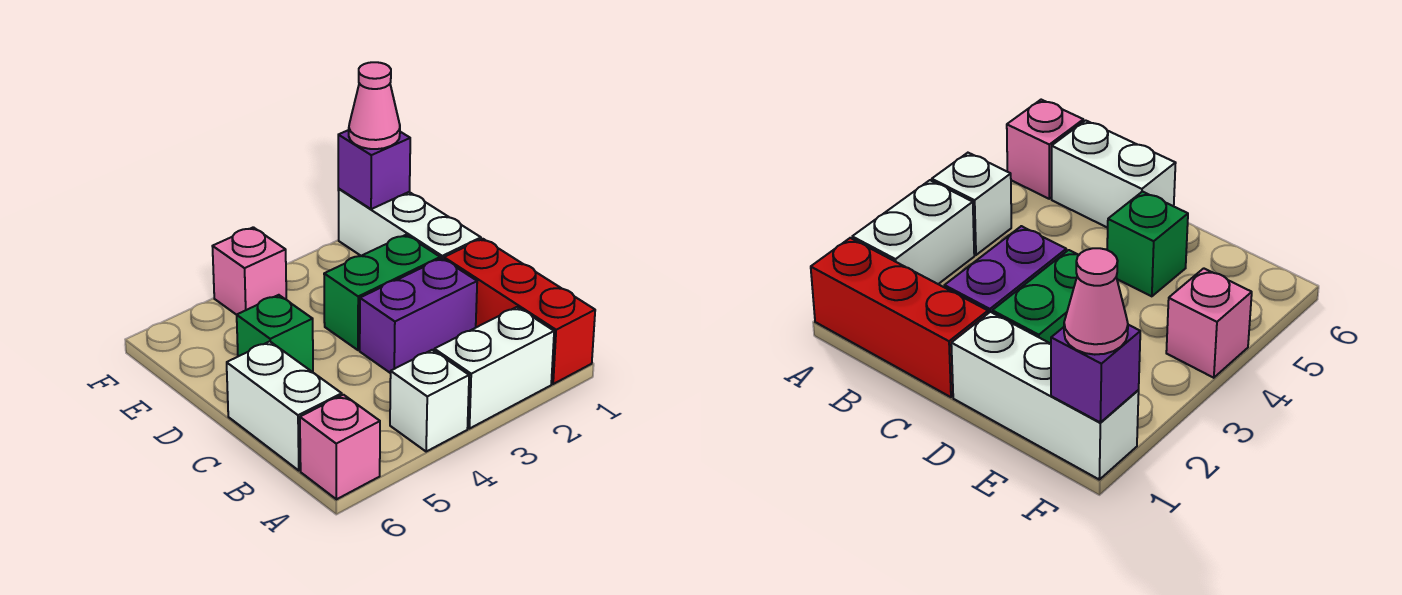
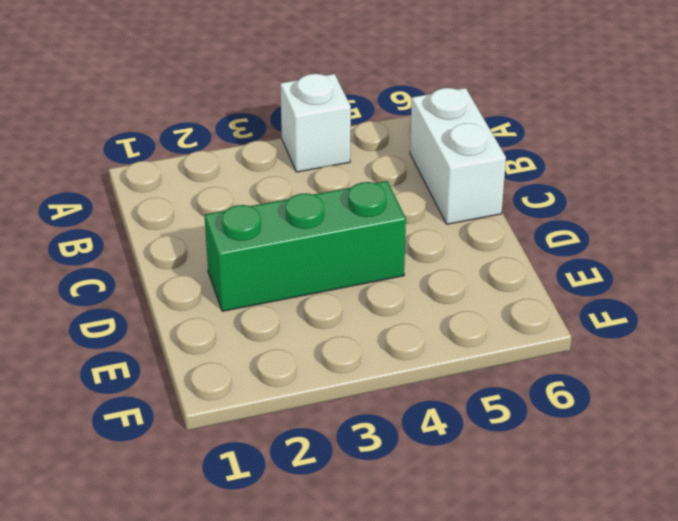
green brick D2:D4 level 1 -> green brick D2:D3 level 1
none -> red brick A1:C1 level 1
none -> white brick A2:A3 level 1
none -> pink brick A6 level 1

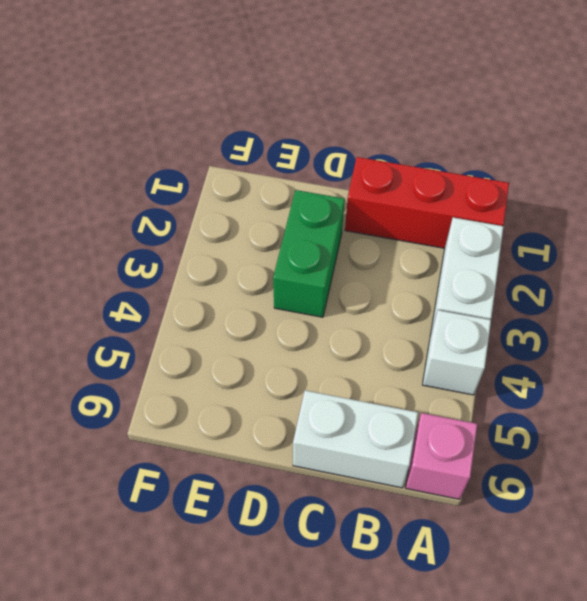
none -> purple brick C2:C3 level 1
none -> white brick D1:F1 level 1
none -> green brick D5 level 1

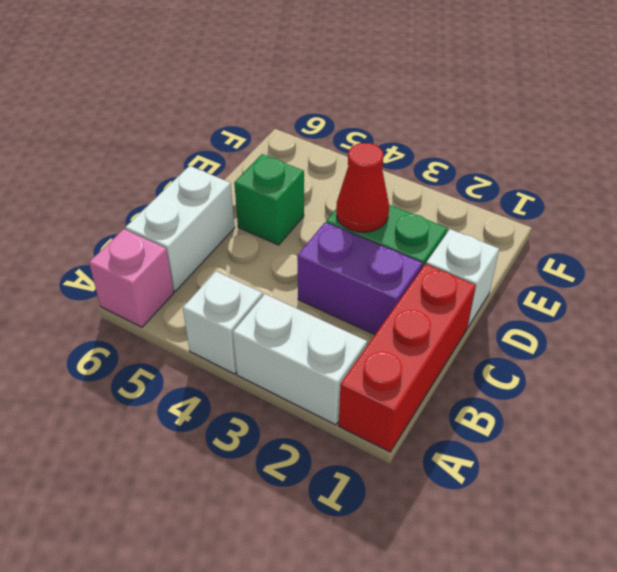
white brick D1 level 1 -> white brick D1:F1 level 1
red cone D3 level 2 -> none
none -> pink brick F4 level 1
none -> purple brick F1 level 2
none -> pink cone F1 level 3

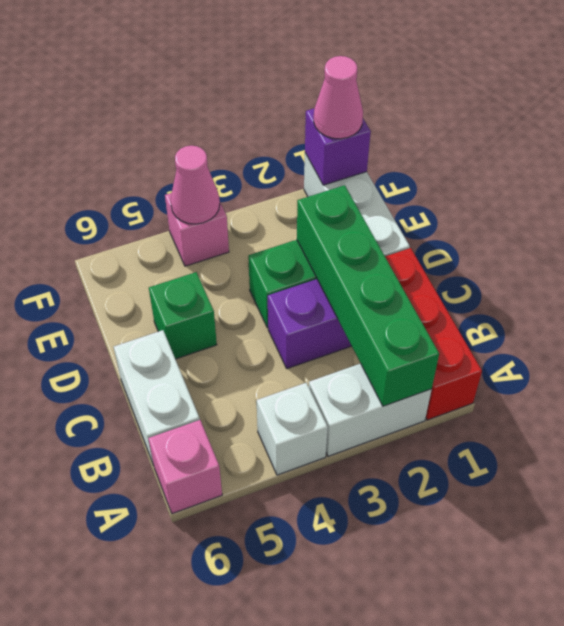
green brick A2:D2 level 2 -> none
pink cone F4 level 2 -> none

